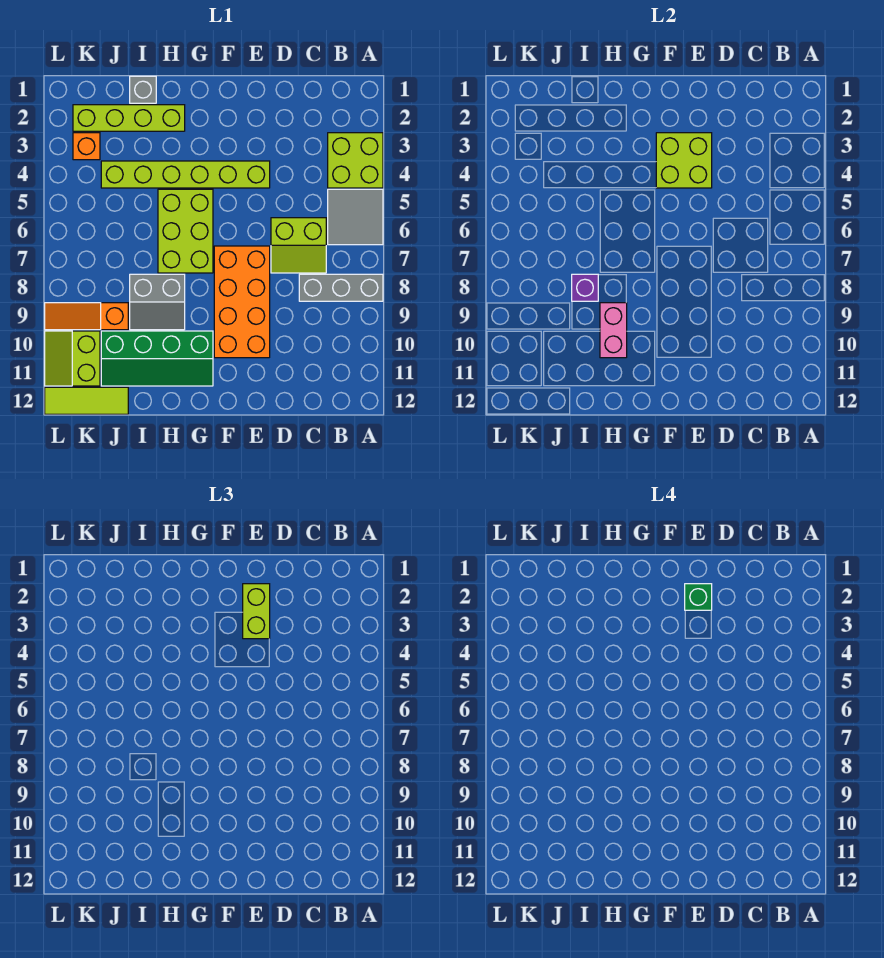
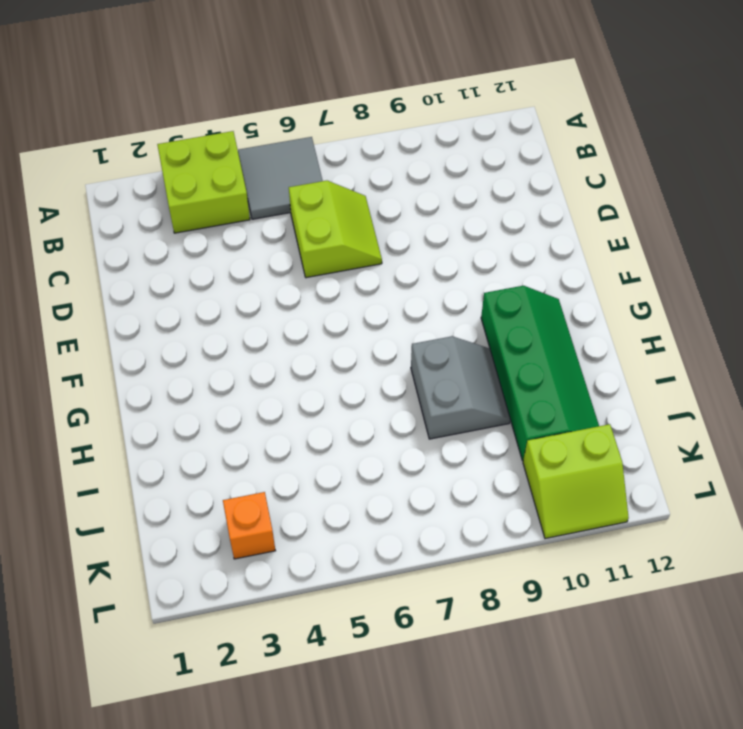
none -> grey brick A8:C8 level 1
none -> lime brick E4:J4 level 1
none -> orange brick E7:F10 level 1

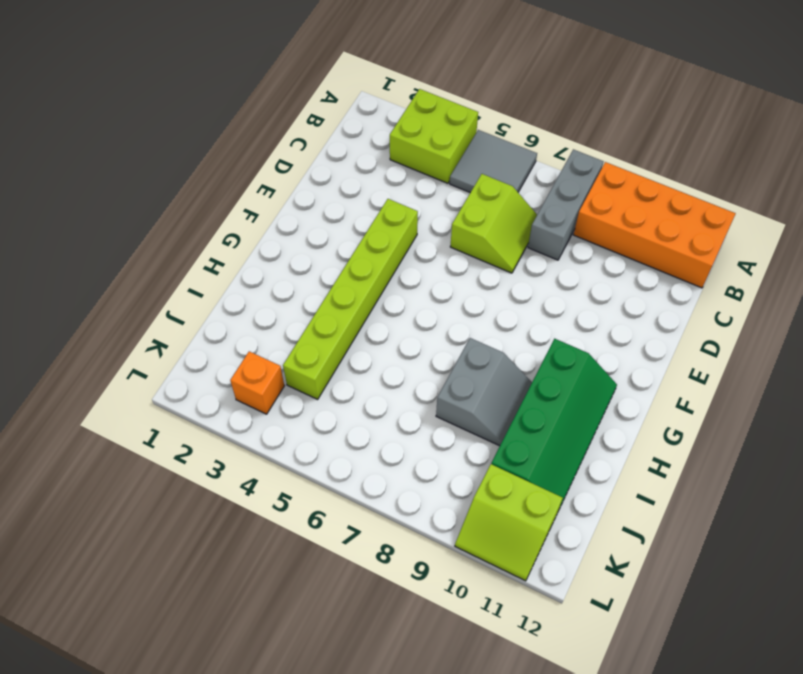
orange brick A9:B12 level 1 -> orange brick E7:F10 level 1
none -> lime brick G5:H7 level 1
none -> lime brick H2:K2 level 1
none -> grey brick I1 level 1

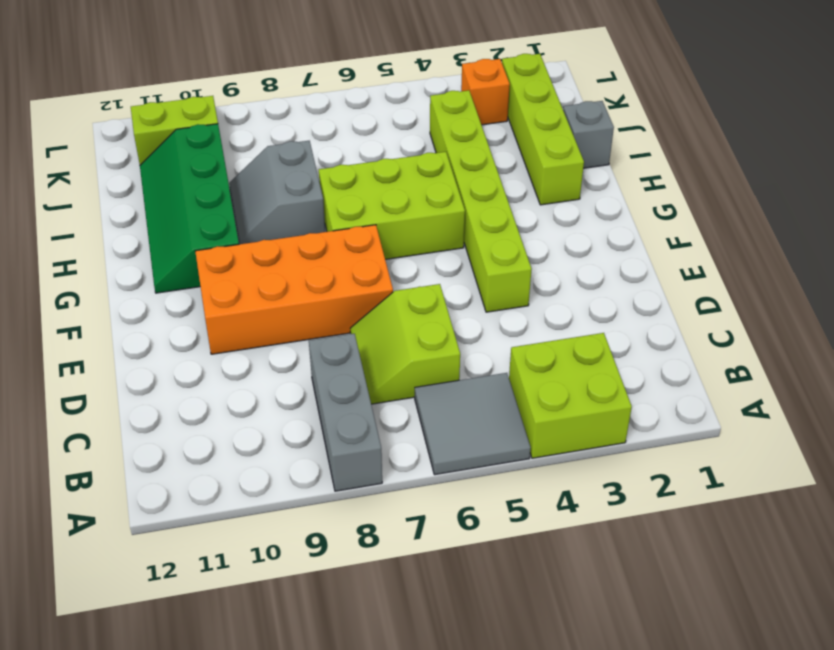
none -> orange slope J9:L9 level 1 top J
none -> lime tile J12:L12 level 1
none -> lime brick E3:F4 level 2

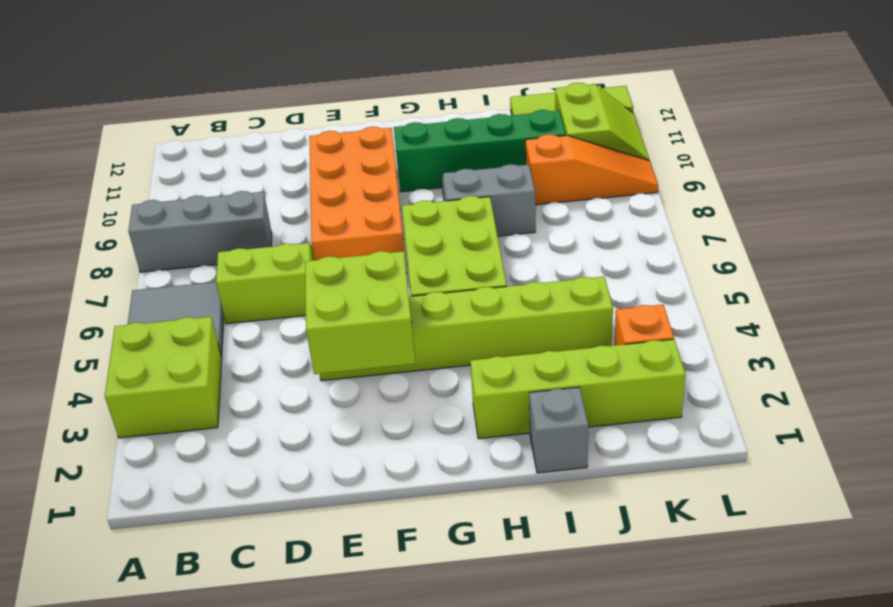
none -> pink brick H9:H10 level 2
none -> purple brick I8 level 2
none -> lime brick E2:E3 level 3

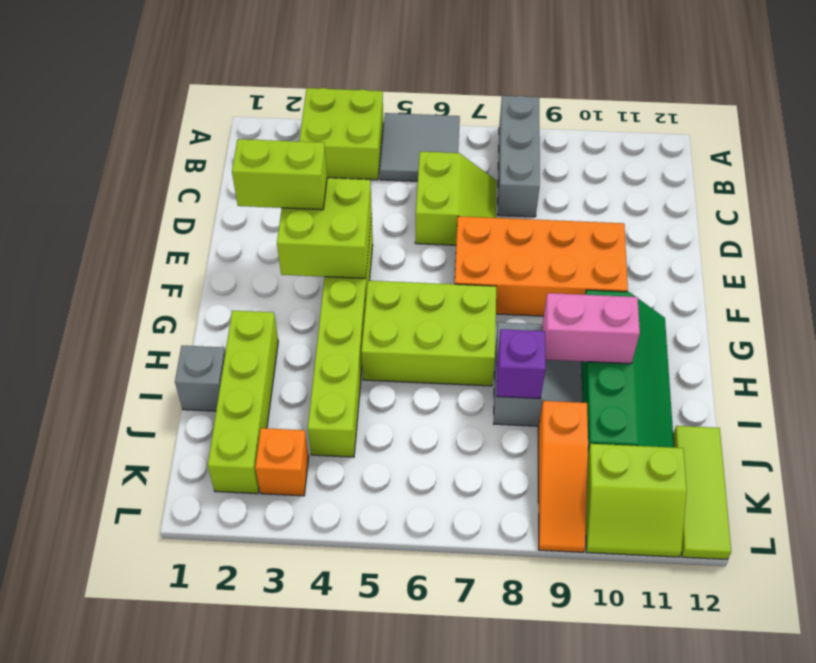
none -> green brick E2 level 4

